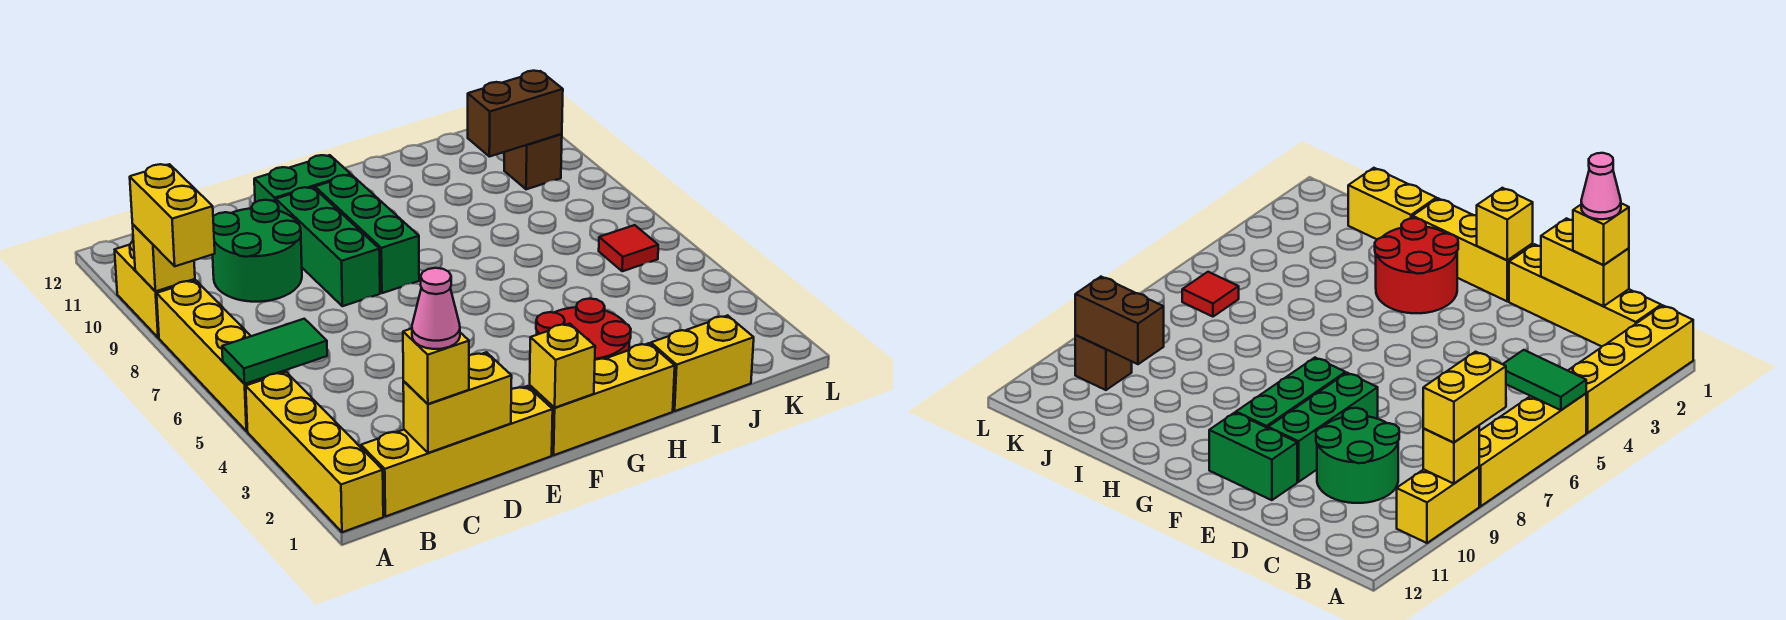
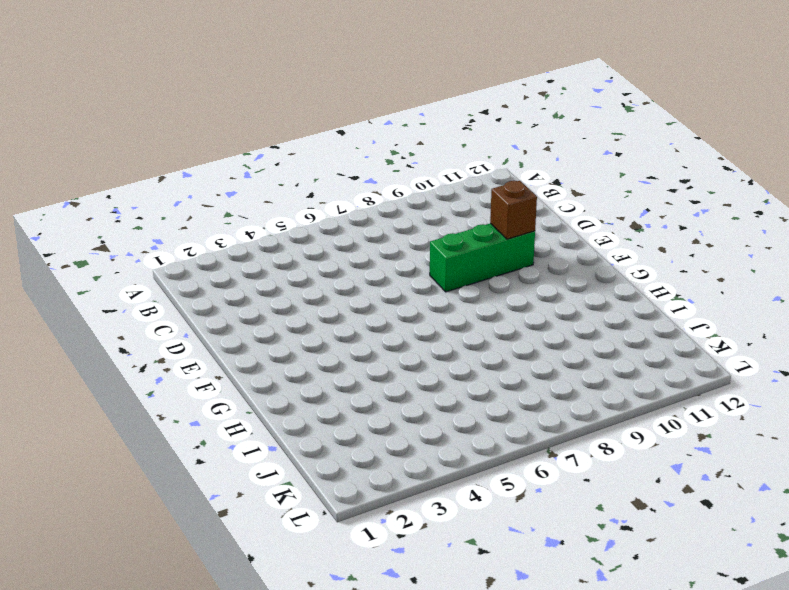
brown brick E10 level 2 -> brown brick K10 level 1
none -> yellow brick A1:A4 level 1
none -> yellow brick A5:A8 level 1
none -> yellow brick A9:A10 level 1

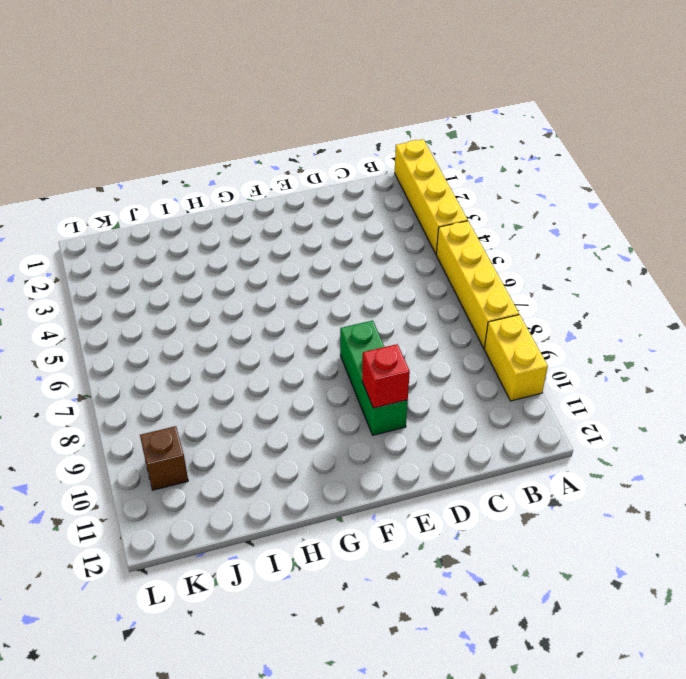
red brick E10 level 2 -> none
none -> yellow brick B1:E1 level 1
none -> green round brick C9:D10 level 1
none -> green brick E11:F11 level 1

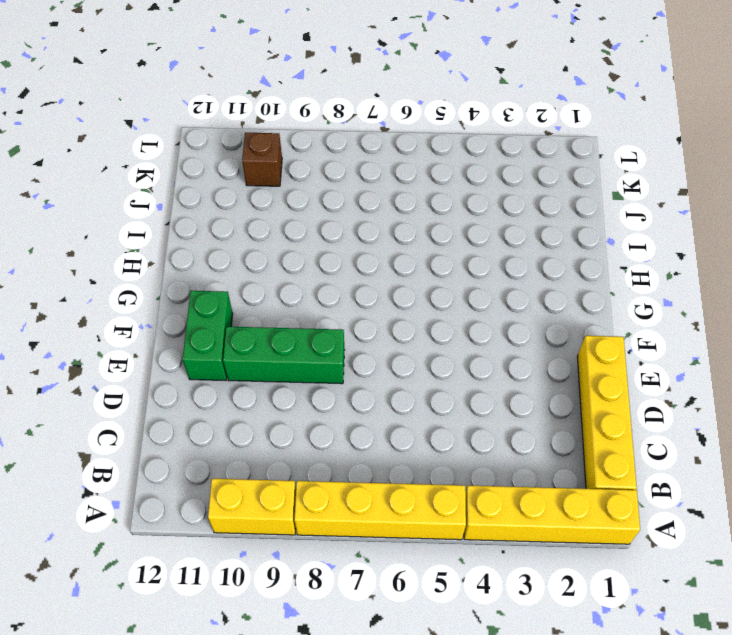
none -> green round brick C9:D10 level 1
none -> yellow brick F1:H1 level 1
none -> green brick F8:F10 level 1

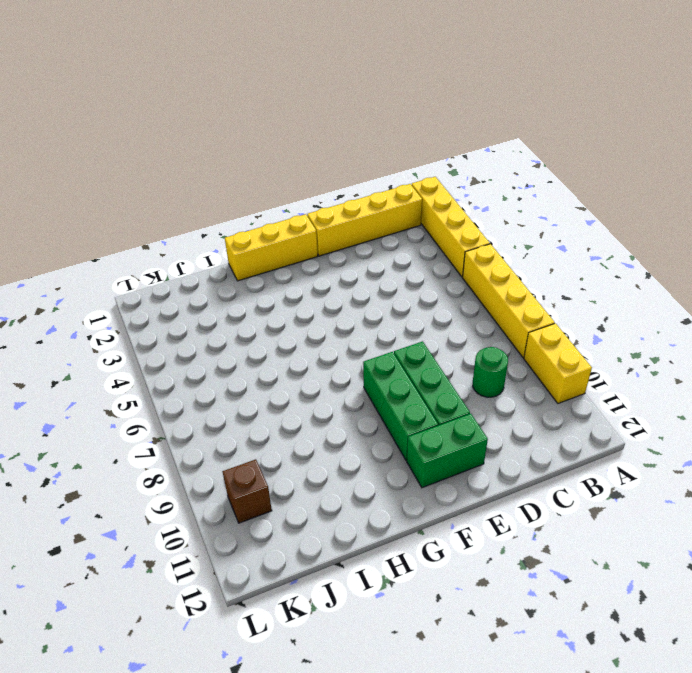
green round brick C9 level 1 -> green round brick C9:D10 level 1
none -> red round brick G2:H3 level 1
none -> yellow brick I1:J1 level 1
none -> red tile K6 level 1

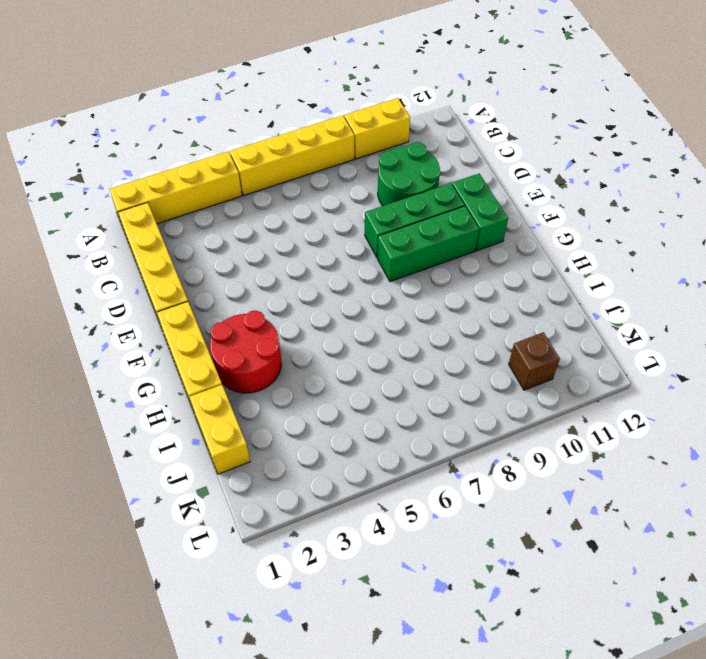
none -> red tile K6 level 1
none -> green tile A5:B5 level 2
none -> yellow brick A9 level 2

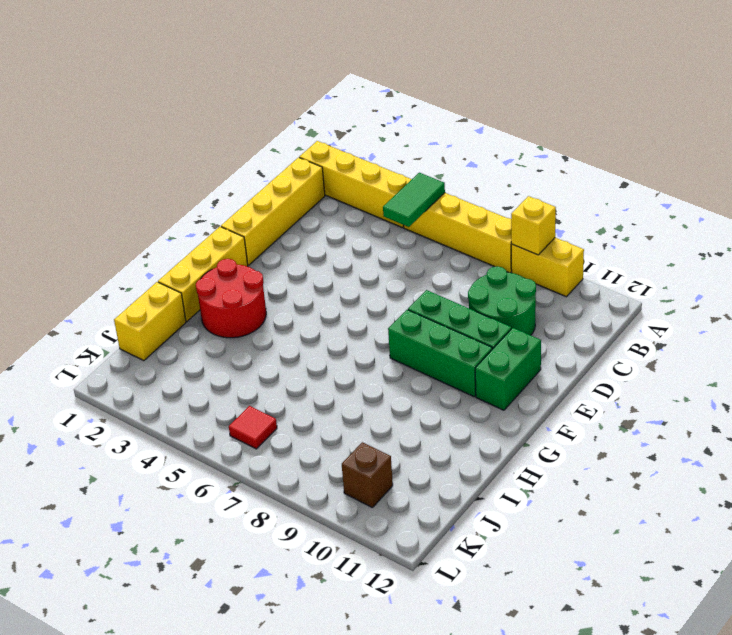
none -> yellow brick C1:D1 level 2
none -> yellow brick F1 level 2
none -> brown brick J10:K10 level 2

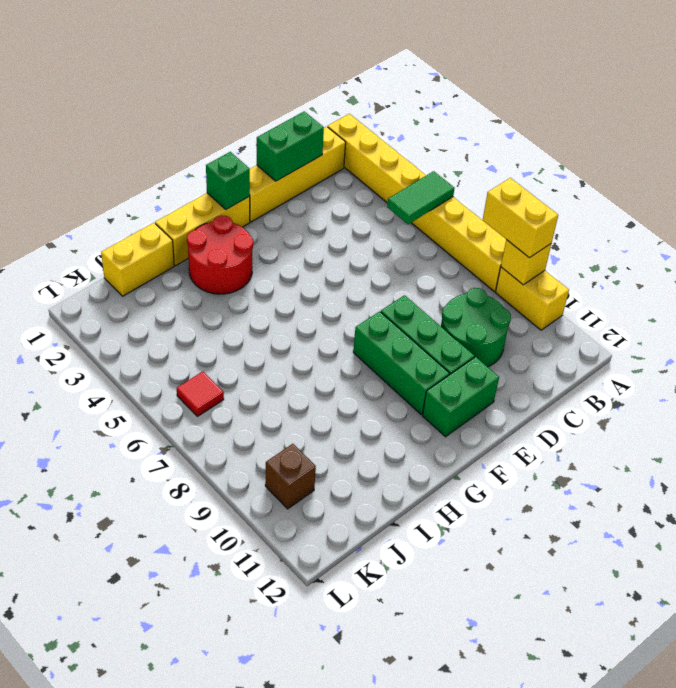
green brick C1:D1 level 2 -> yellow brick C1:D1 level 2
green brick F1 level 2 -> yellow brick F1 level 2
none -> brown brick J10:K10 level 2
none -> yellow brick C1 level 3
none -> pink cone C1 level 4

